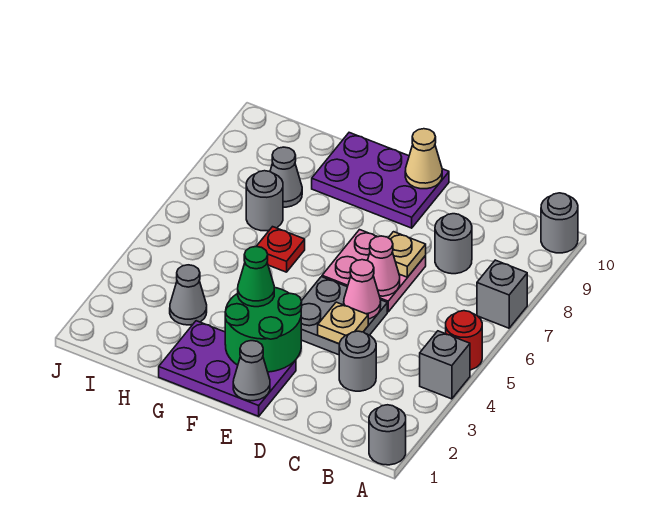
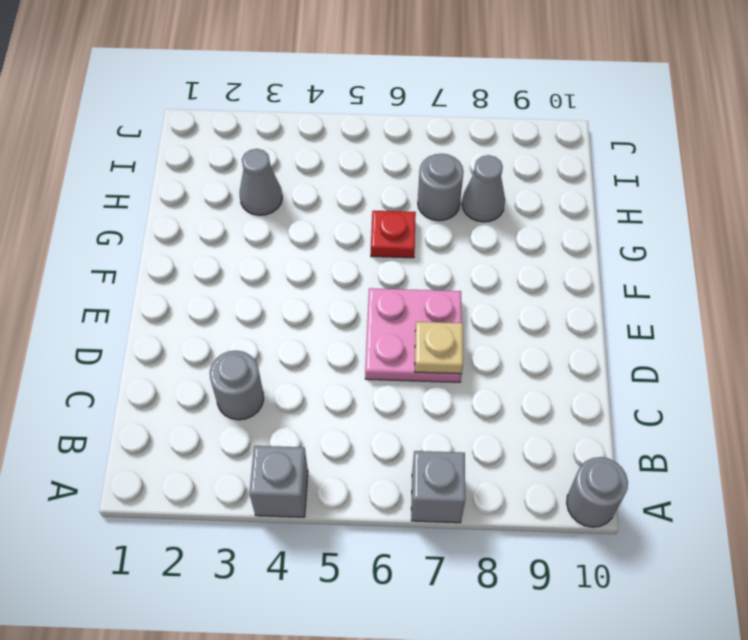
none -> grey round brick A1 level 1
none -> red round brick A5 level 1
none -> grey round brick C8 level 1

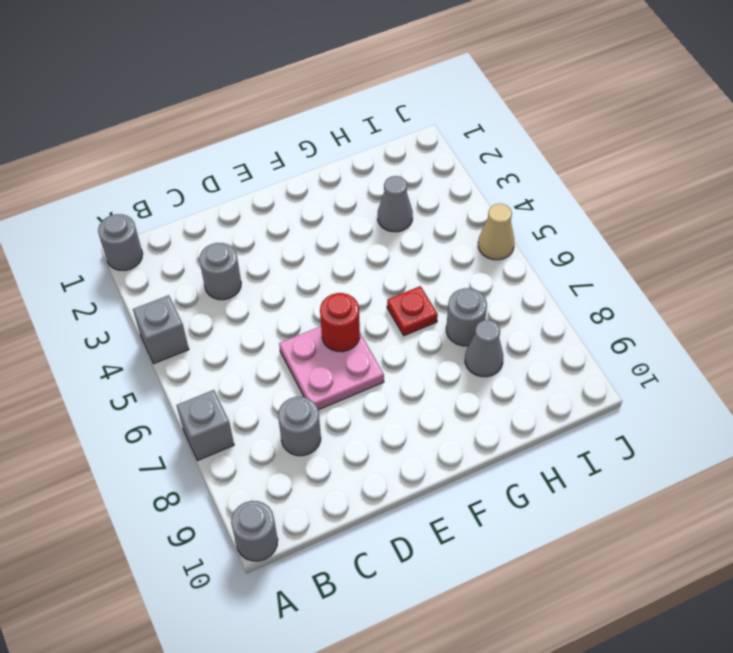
red round brick E6 level 2 -> red round brick A5 level 1
tan cone J5 level 1 -> tan cone E10 level 2
none -> grey plate D4:E5 level 1
none -> purple plate E1:G2 level 1
none -> purple plate E9:G10 level 1

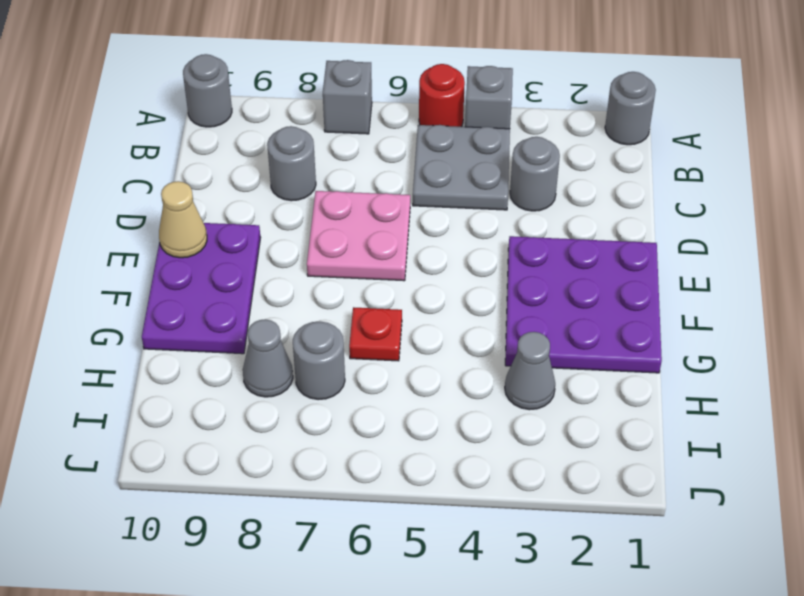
grey plate B4:C5 level 1 -> grey plate D4:E5 level 1
purple plate E1:G3 level 1 -> purple plate E1:G2 level 1
none -> tan plate D4 level 2
none -> pink cone D5 level 2
none -> pink cone D6 level 2

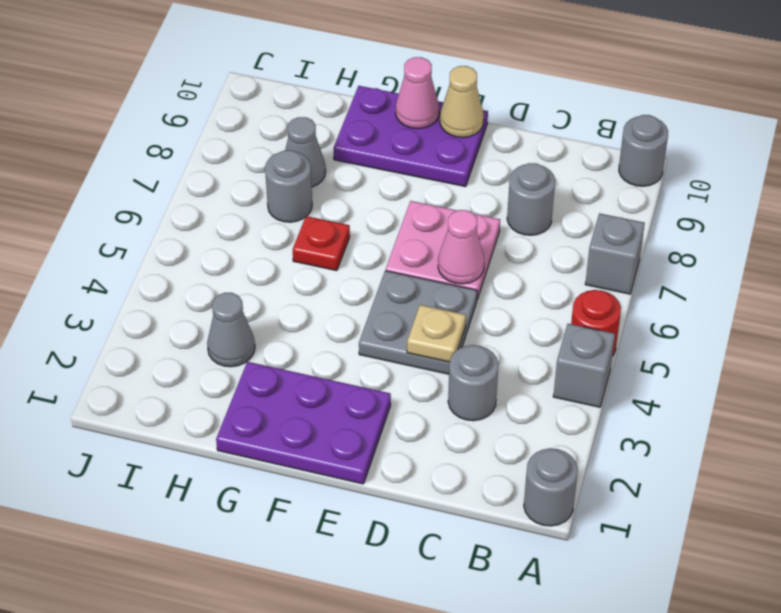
pink cone F10 level 2 -> pink cone D5 level 2
none -> tan plate D7 level 2
none -> grey cone E1 level 2
none -> green round brick E2:F3 level 2

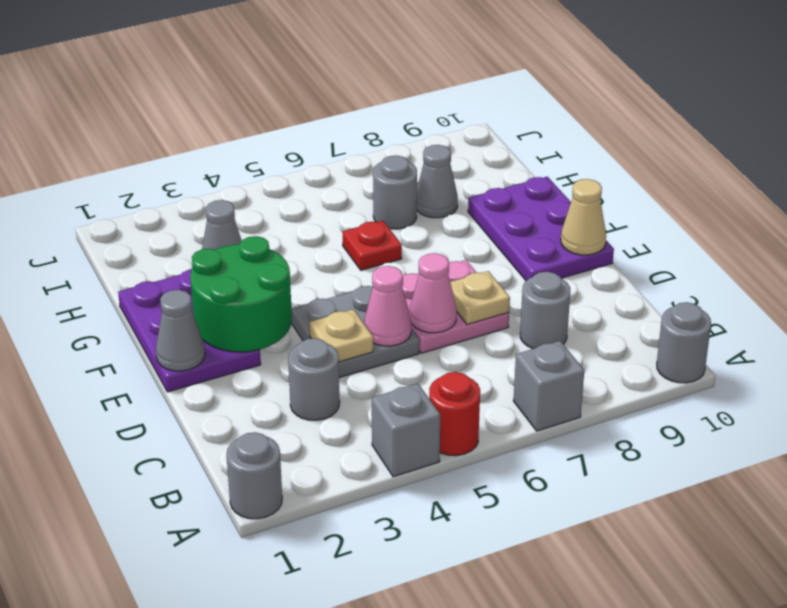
none -> green cone F3 level 3

